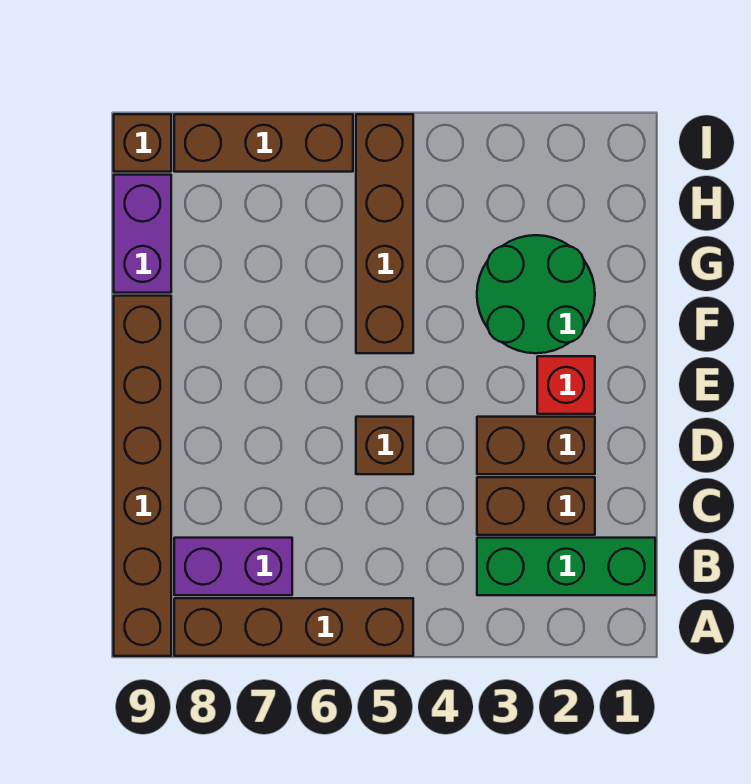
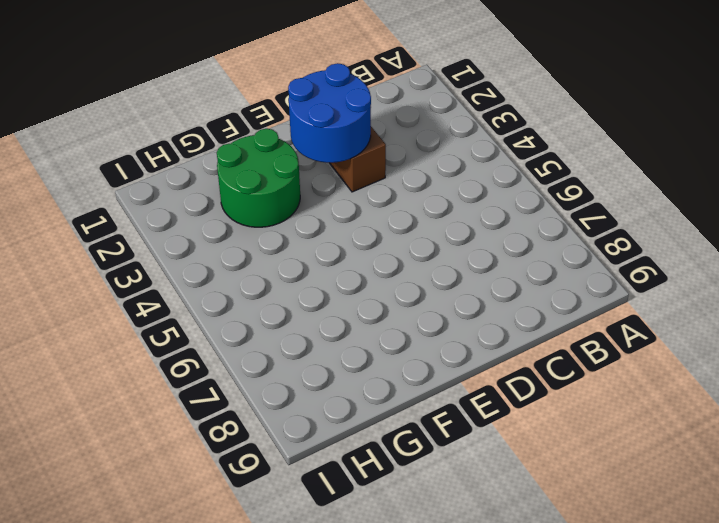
blue round brick D2:E3 level 2 -> none
none -> brown brick A5:A8 level 1
none -> brown brick A9:F9 level 1
none -> green brick B1:B3 level 1

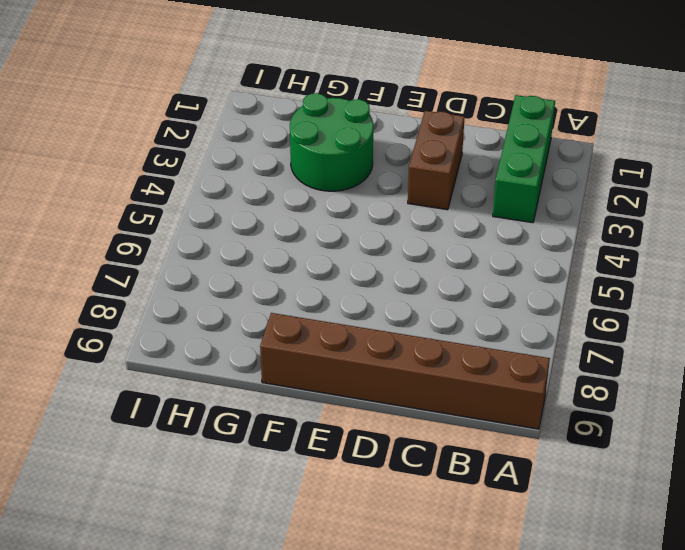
none -> brown brick A5:A8 level 1
none -> purple brick B7:B8 level 1
none -> brown brick C2:C3 level 1

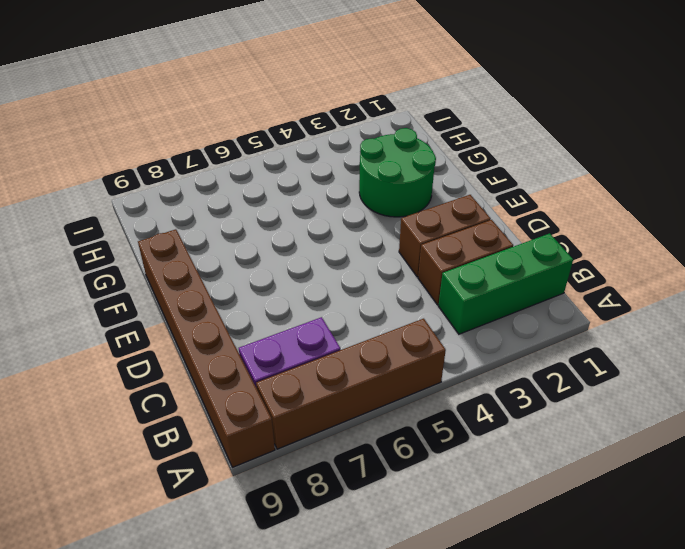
none -> brown brick D5 level 1
none -> red brick E2 level 1
none -> brown brick F5:I5 level 1

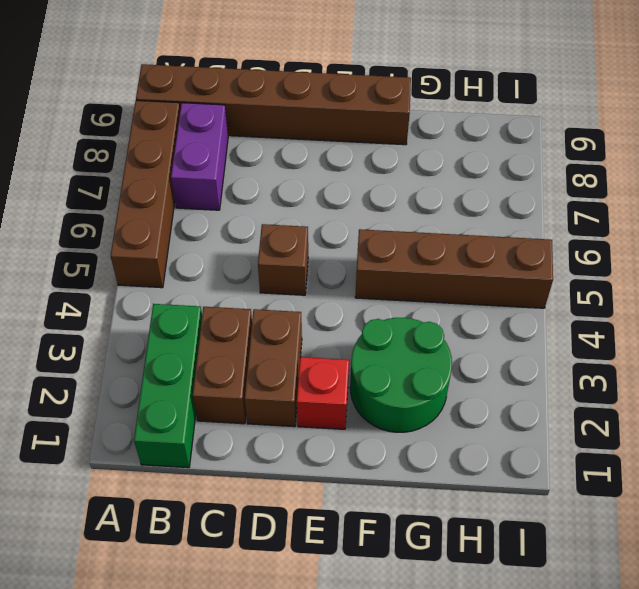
none -> purple brick G9:H9 level 1
none -> brown brick I6:I8 level 1
none -> brown brick I9 level 1

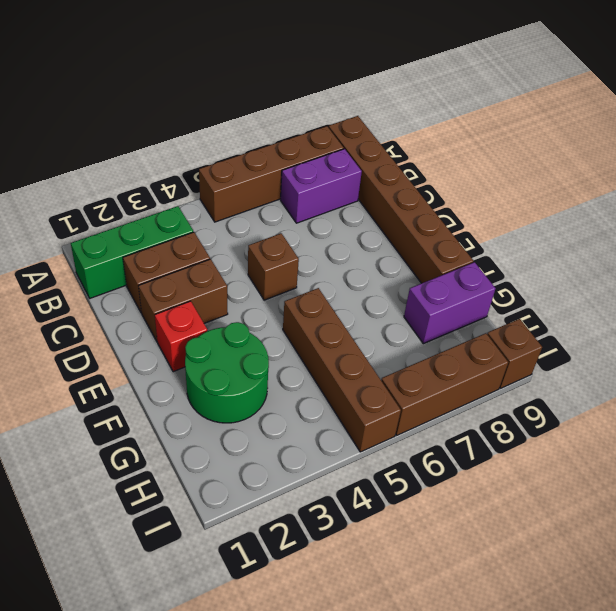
purple brick G8:G9 level 1 -> purple brick G9:H9 level 1

